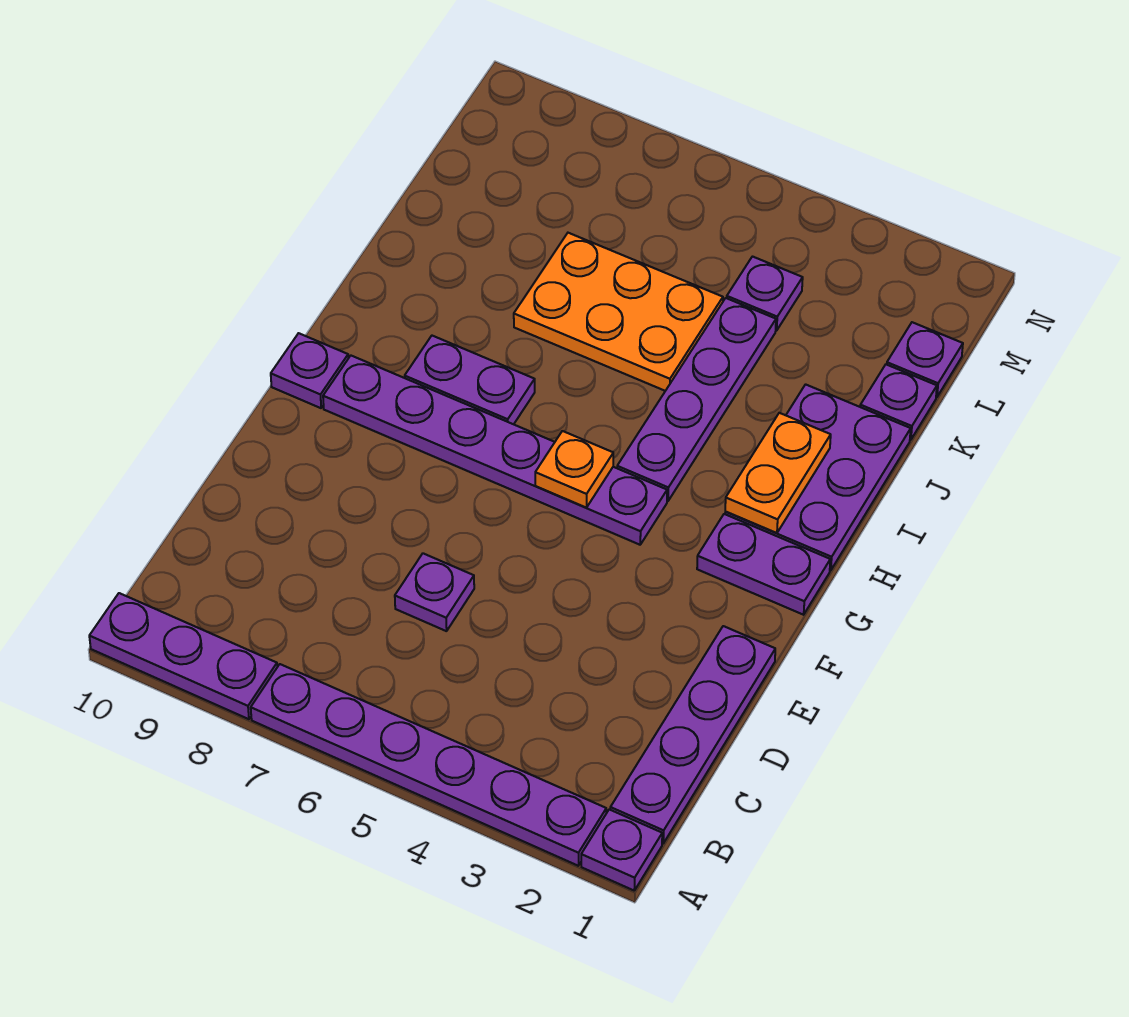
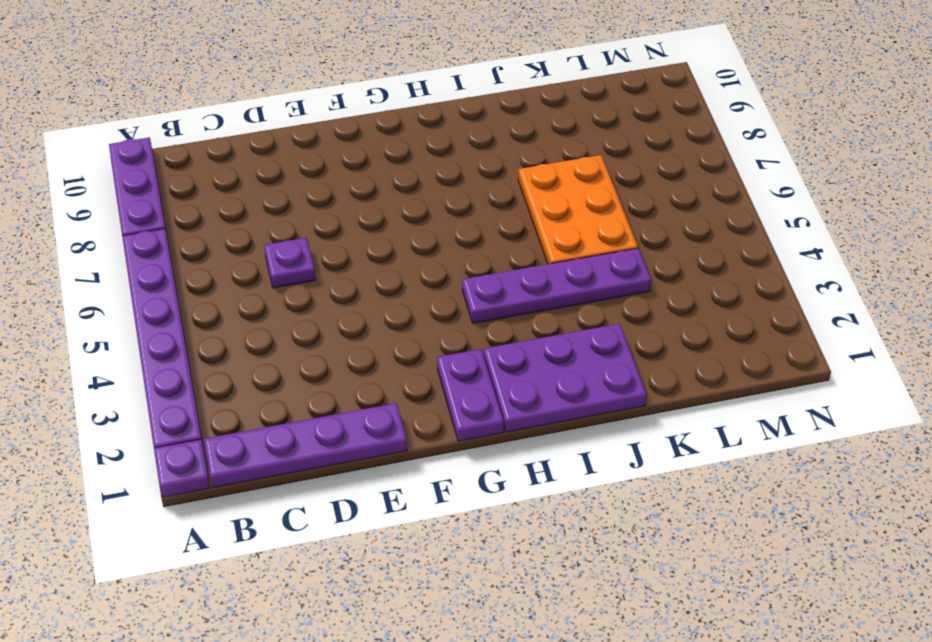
none -> purple plate G4:G9 level 1
none -> purple plate G10 level 1
none -> purple plate H7:H8 level 1

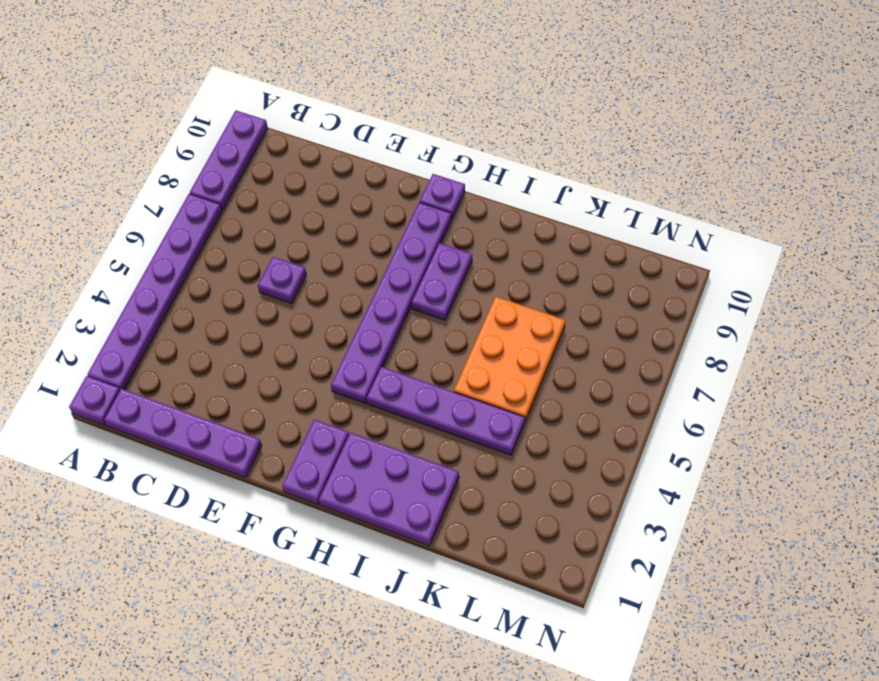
none -> purple plate K1 level 1
none -> purple plate L1 level 1
none -> purple plate L4 level 1

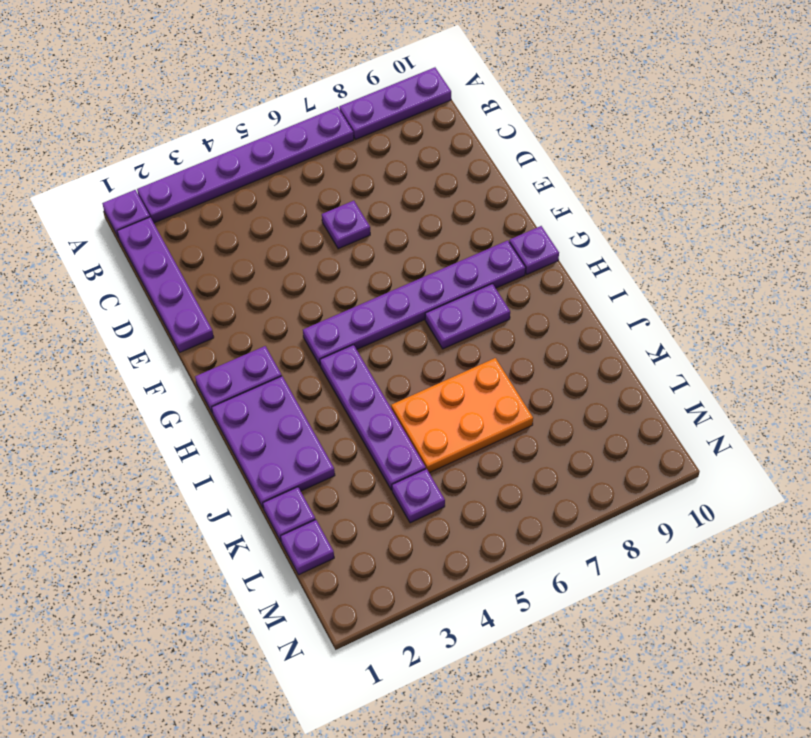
none -> orange plate G5 level 2
none -> orange plate H2:I2 level 2

